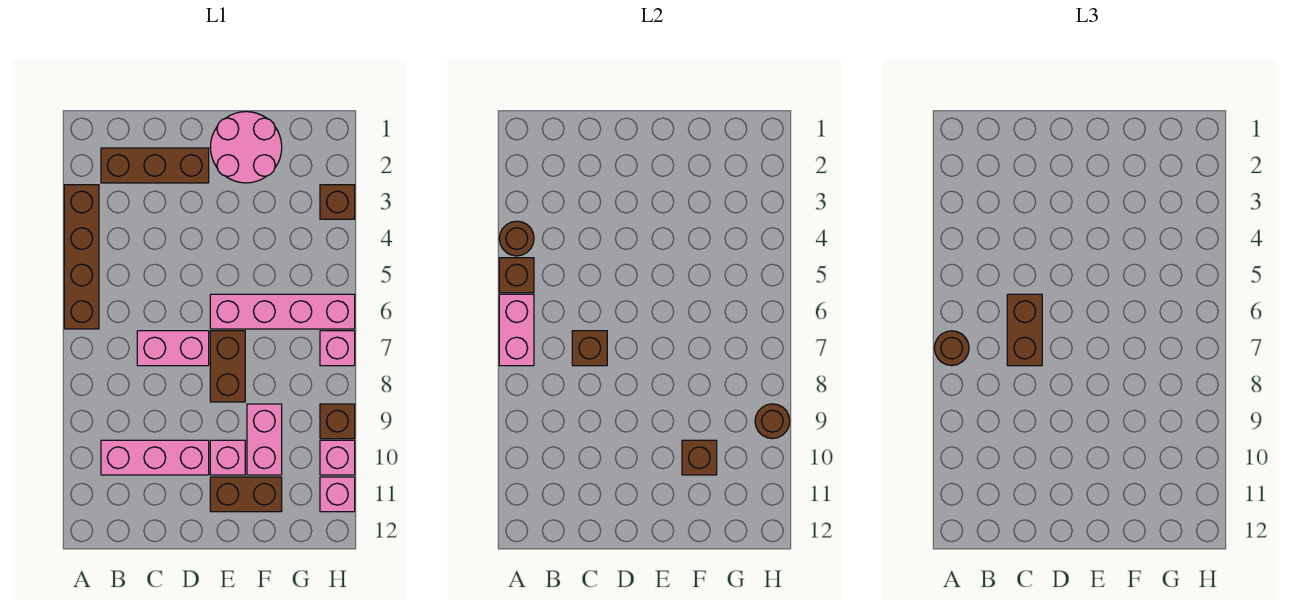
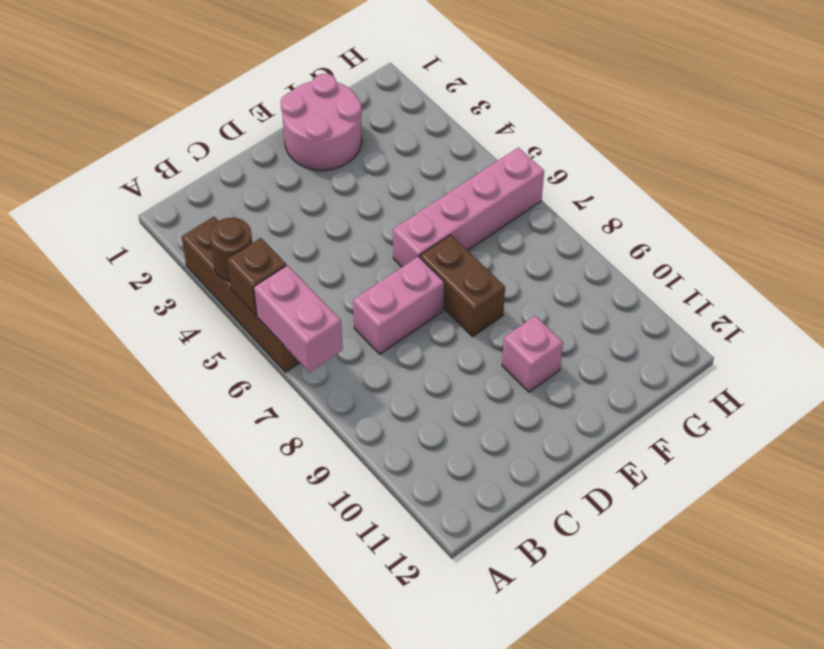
none -> brown brick B2:D2 level 1
none -> pink brick B10:D10 level 1
none -> brown brick E11:F11 level 1

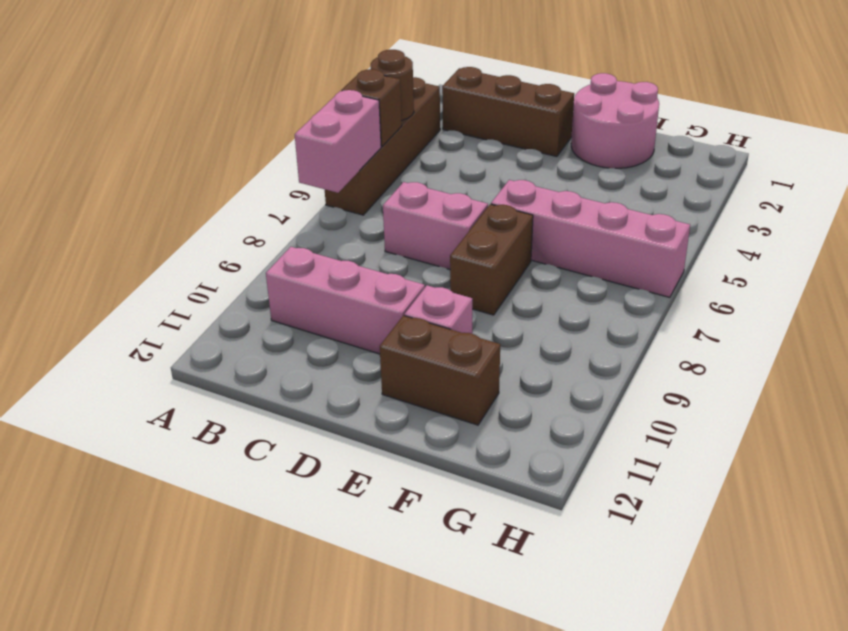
none -> pink brick F9:F10 level 1
none -> brown brick H3 level 1
none -> pink brick H7 level 1

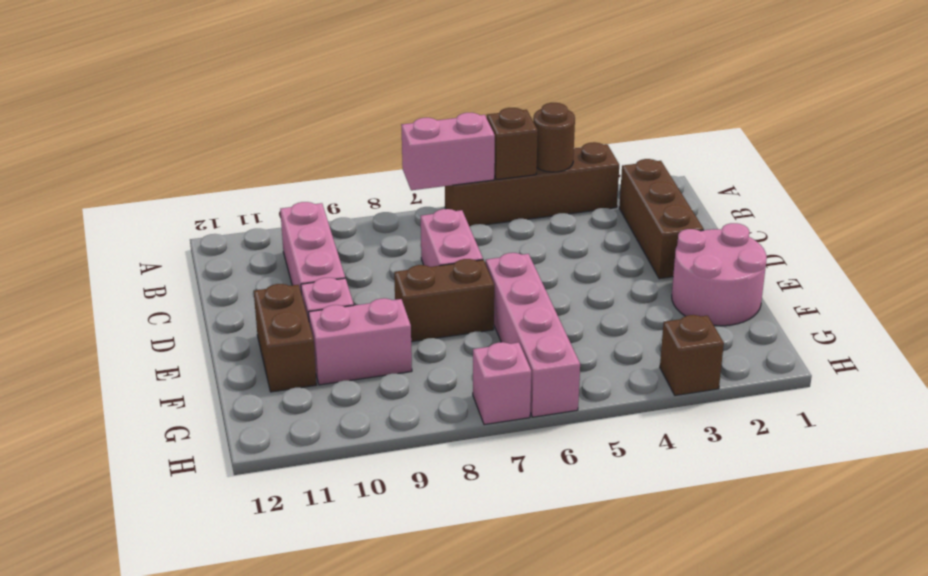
none -> brown brick H9 level 1
none -> pink brick H10 level 1
none -> pink brick H11 level 1

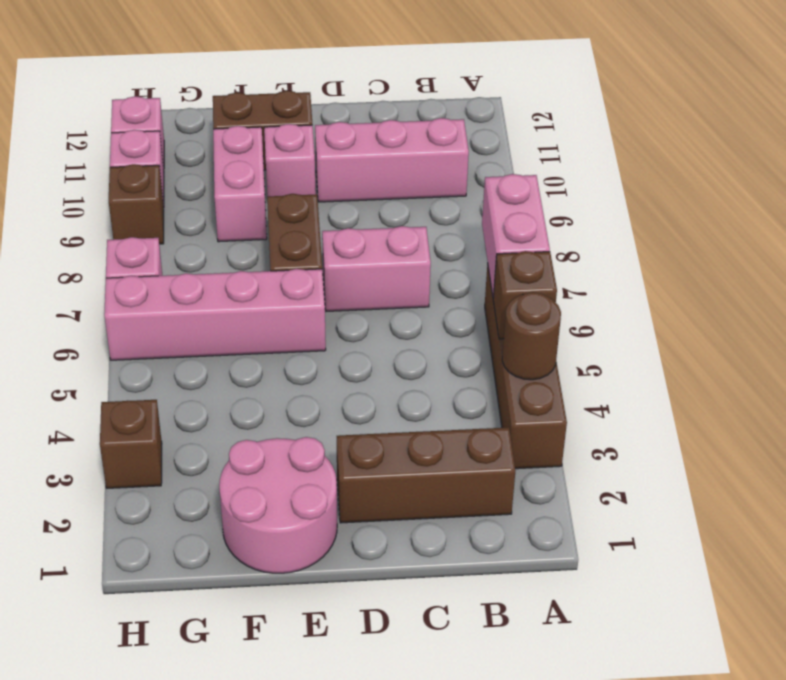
none -> brown brick C7 level 2
none -> brown brick F10 level 2
none -> brown round brick H9 level 2

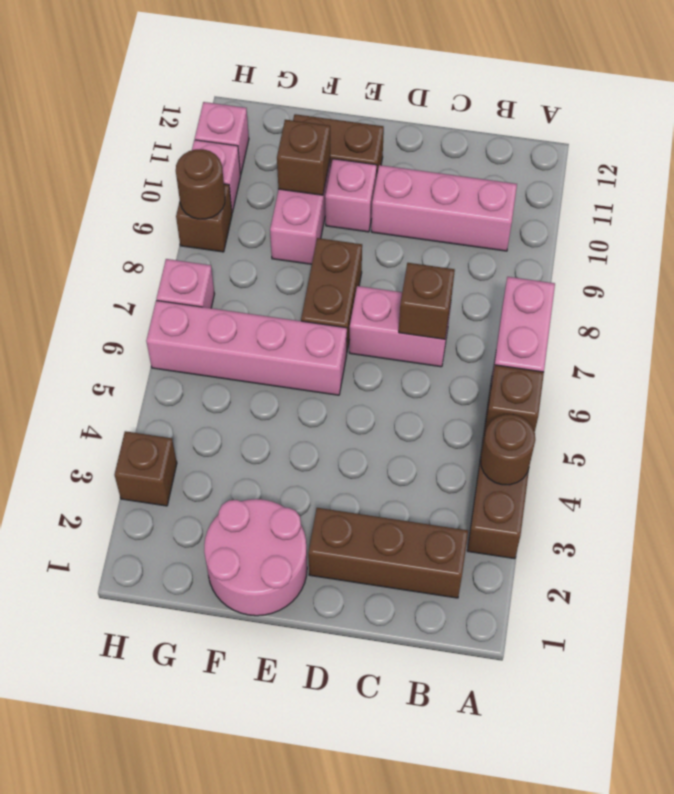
none -> brown round brick A7 level 3
none -> brown brick C6:C7 level 3

